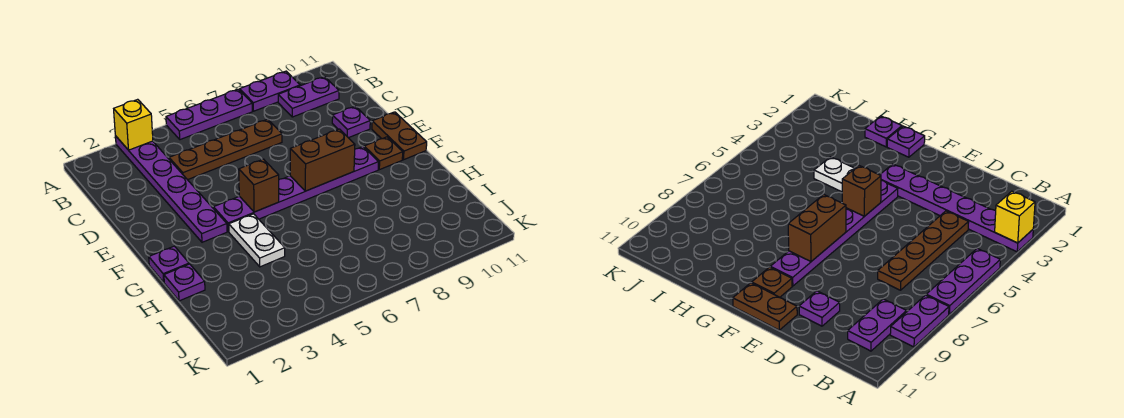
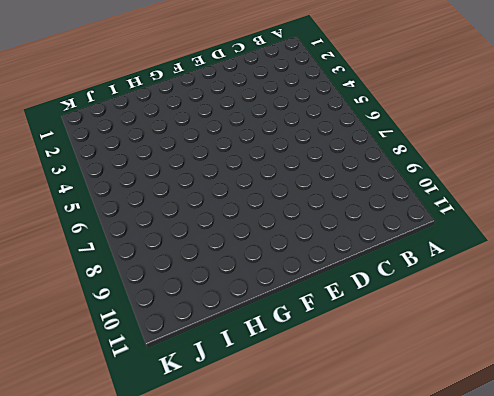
none -> purple plate A3:F3 level 1
none -> purple plate A5:A7 level 1
none -> purple plate A8:A9 level 1

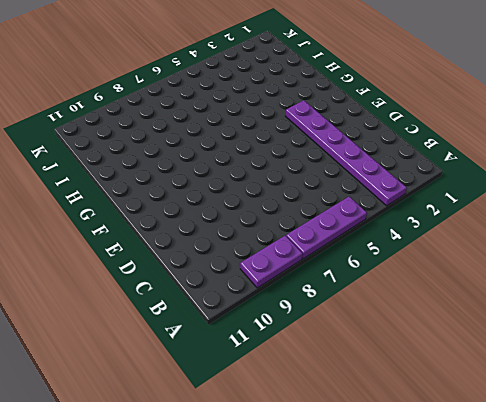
none -> purple plate B9:B10 level 1
none -> brown plate C4:C7 level 1
none -> purple plate D10 level 1

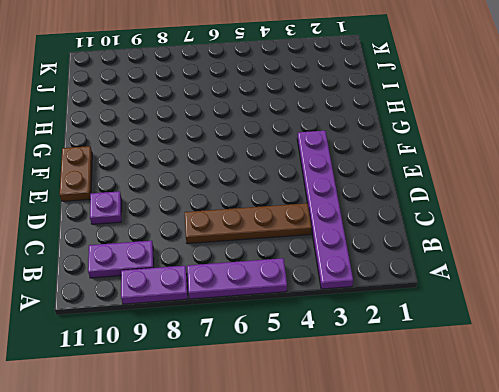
none -> purple plate F4:F9 level 1
none -> brown plate F10 level 1
none -> purple plate G1 level 1

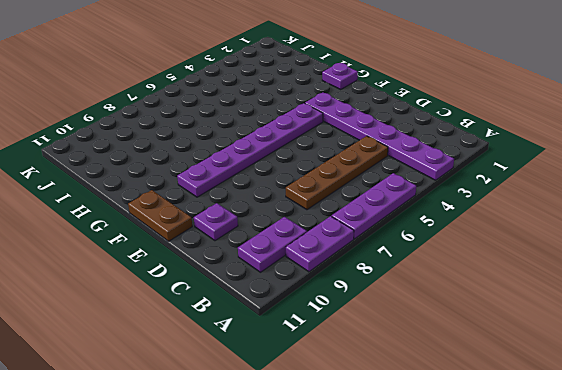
none -> brown plate F10 level 1
none -> white plate G4:H4 level 1
none -> purple plate H1 level 1

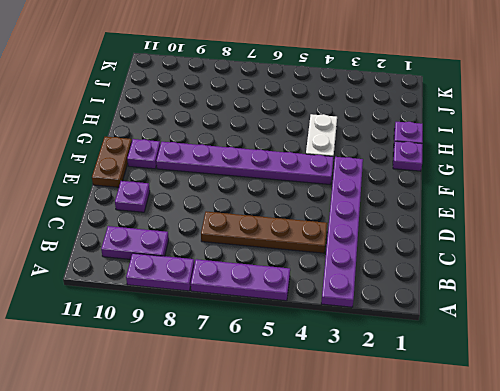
purple plate F10 level 1 -> brown plate F10 level 1
none -> yellow brick A3 level 2
none -> brown brick F5 level 2
none -> brown brick F7:F8 level 2

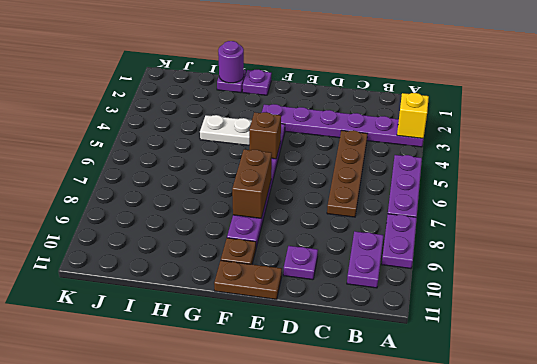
purple round brick H1 level 2 -> none

